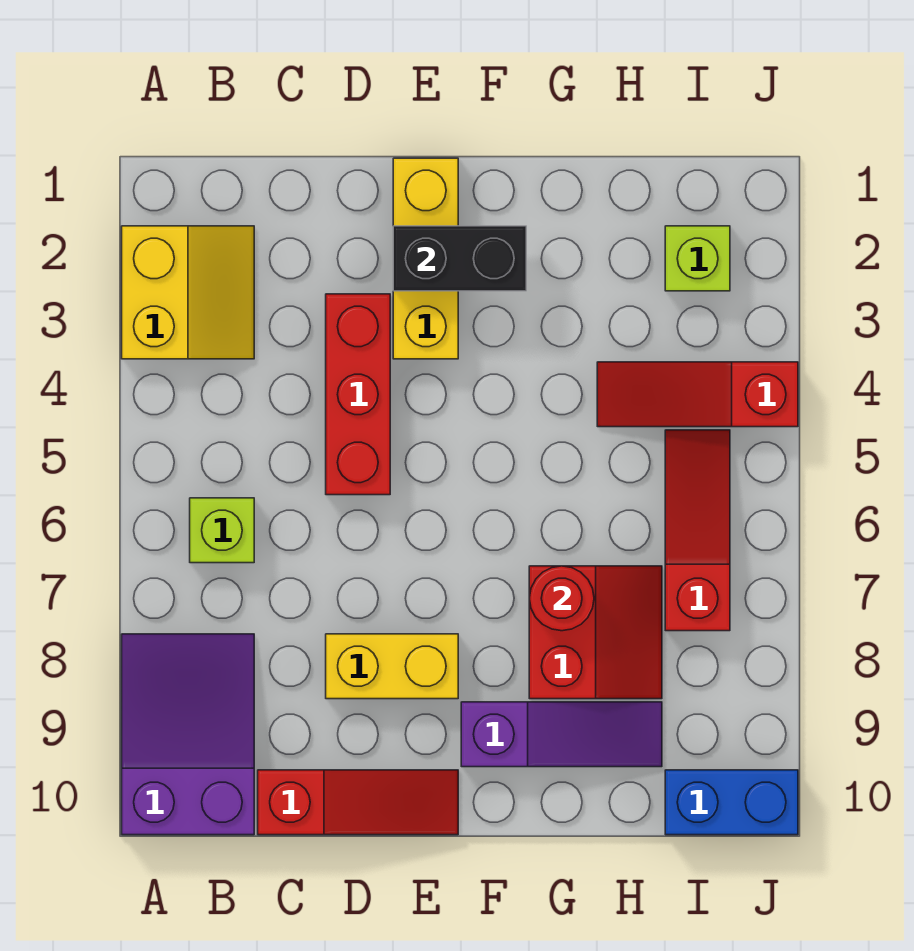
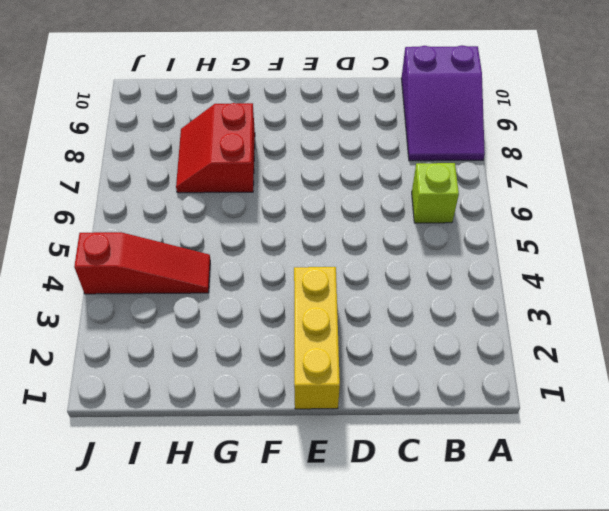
none -> yellow slope A2:B3 level 1 top A
none -> red slope C10:E10 level 1 top C
none -> red brick D3:D5 level 1

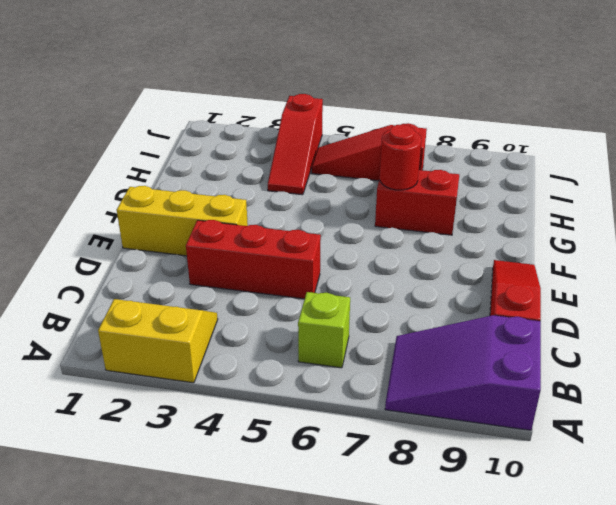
none -> yellow brick D8:E8 level 1
none -> purple slope F9:H9 level 1 top F
none -> lime brick I2 level 1

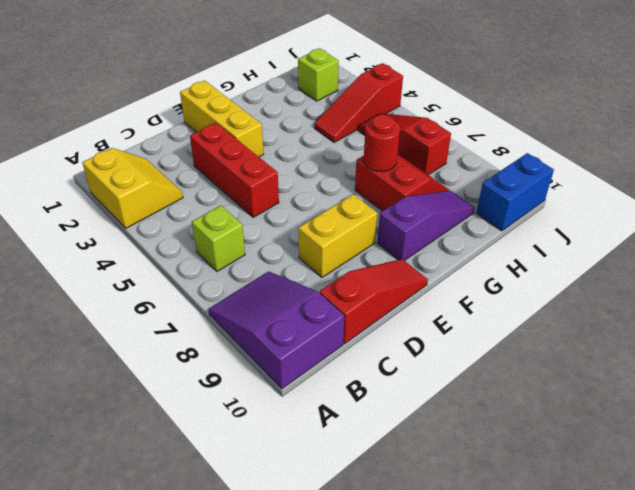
none -> black brick E2:F2 level 2

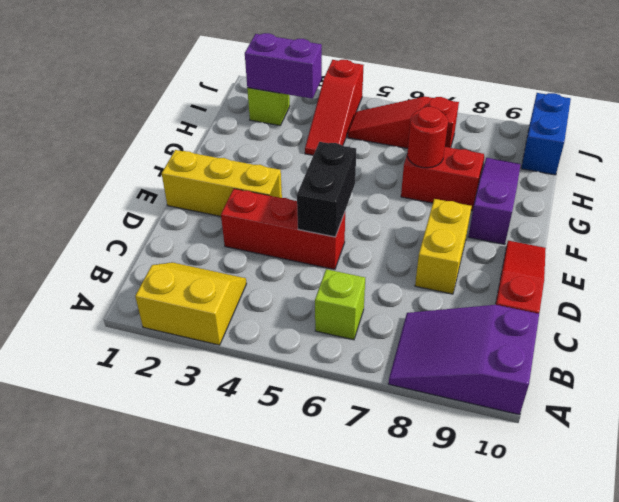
black brick D5:E5 level 2 -> black brick E2:F2 level 2
purple brick I2:I3 level 2 -> none

